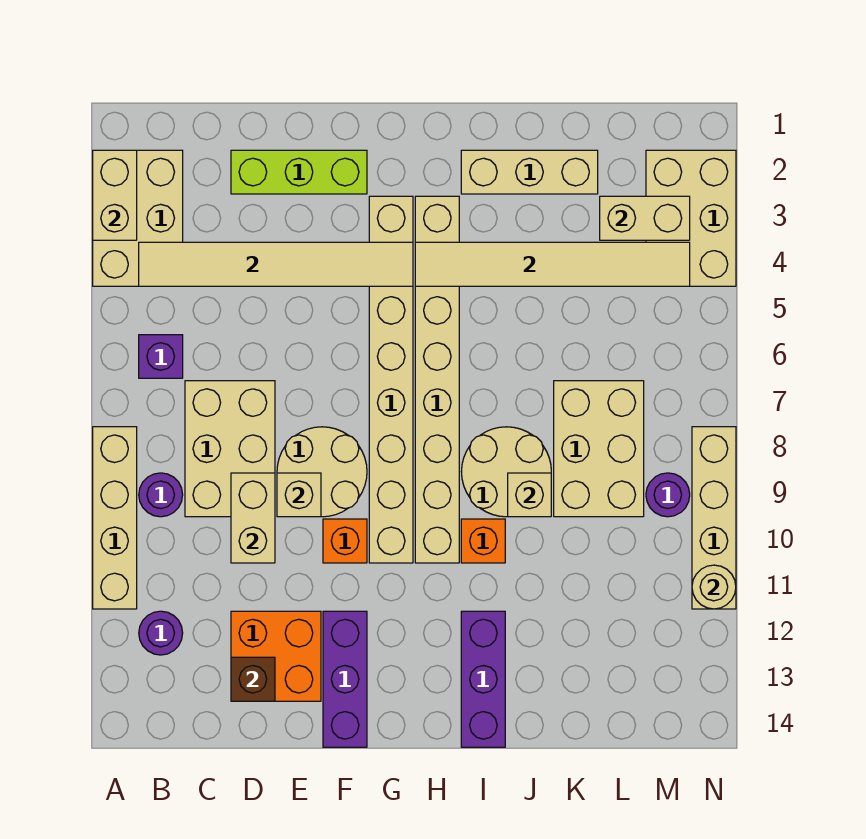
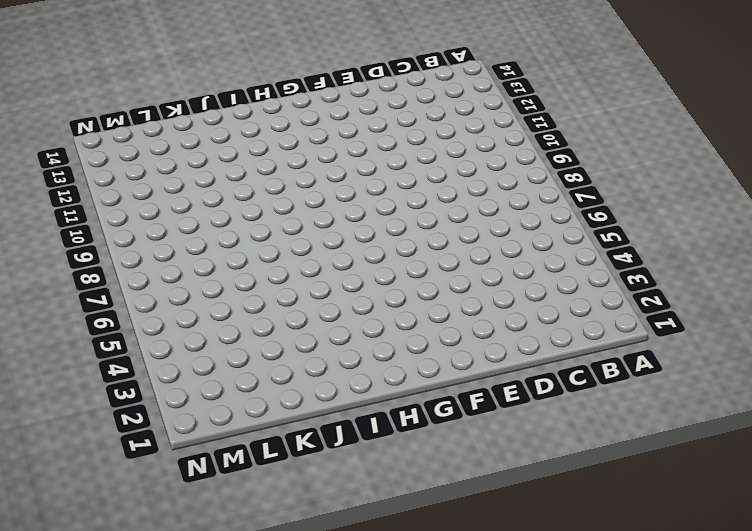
none -> tan brick A2:B4 level 1
none -> tan brick A8:A11 level 1
none -> purple brick B6 level 1
none -> purple round brick B9 level 1

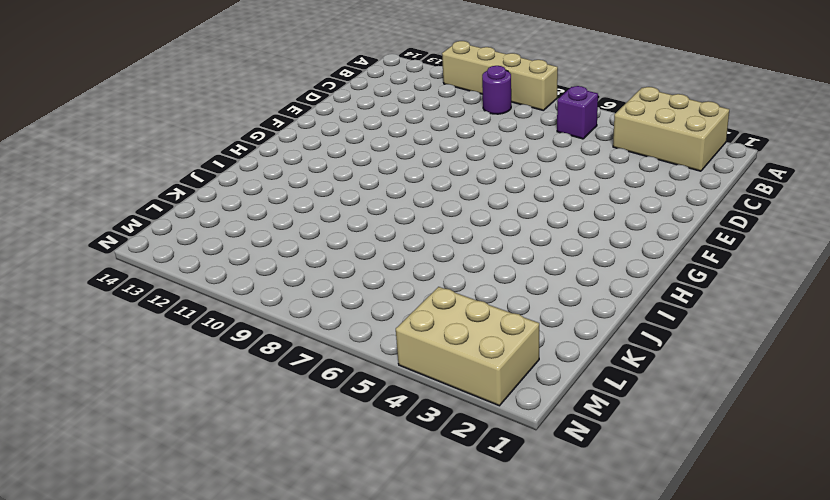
none -> purple round brick B12 level 1
none -> tan brick C7:D9 level 1
none -> lime brick D2:F2 level 1
none -> orange brick D12:E13 level 1

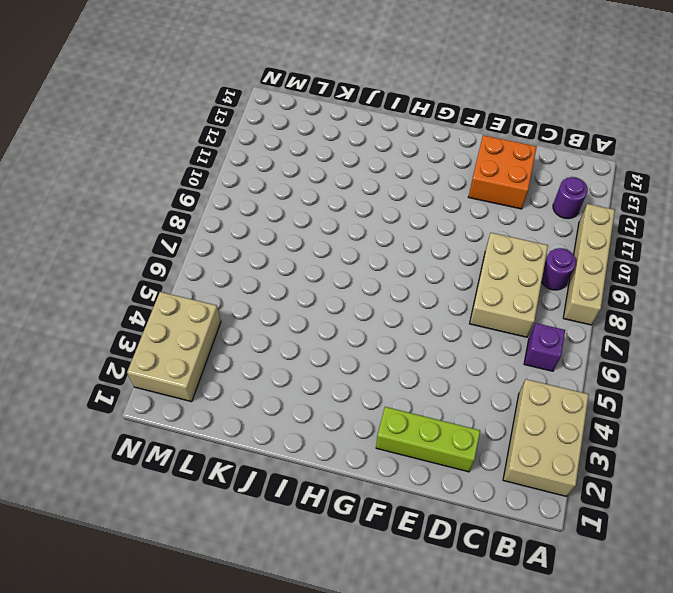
none -> tan round brick E8:F9 level 1
none -> orange brick F10 level 1
none -> purple brick F12:F14 level 1
none -> tan brick G3:G10 level 1

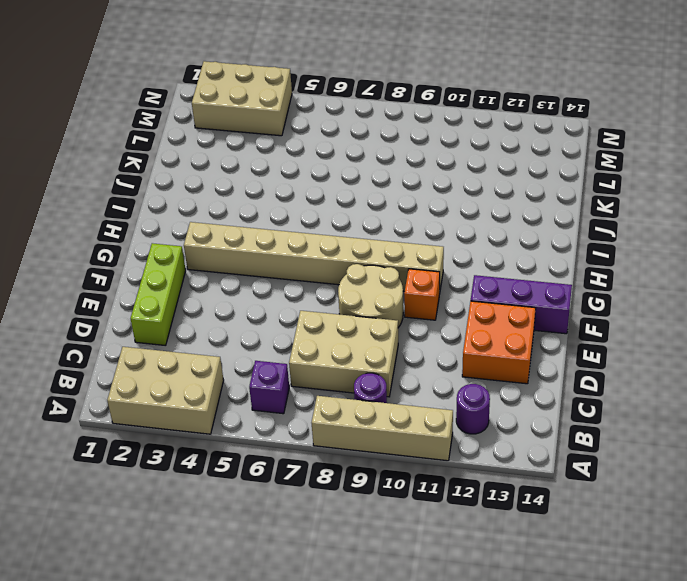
none -> tan brick H3:H10 level 1
none -> tan brick I2:K2 level 1
none -> tan round brick I8:J9 level 1
none -> orange brick I10 level 1

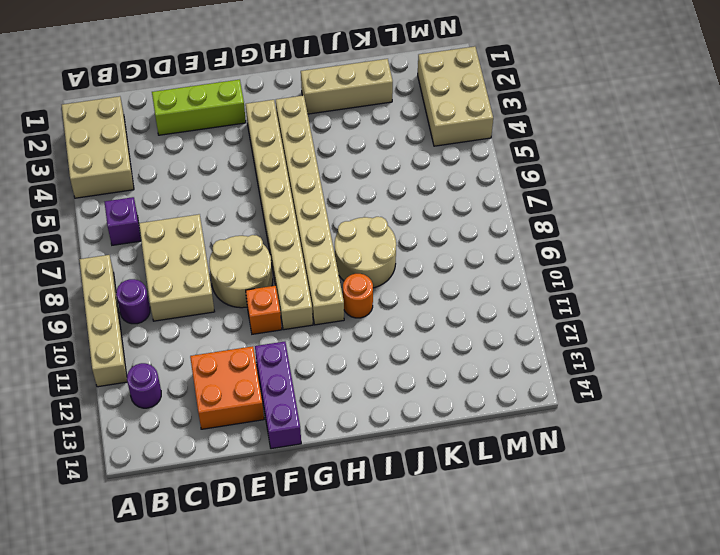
orange round brick I10 level 1 -> orange brick I10 level 1
none -> purple brick I12:I14 level 1
none -> tan brick K7:L9 level 1
none -> purple round brick M9 level 1
none -> tan brick N8:N11 level 1

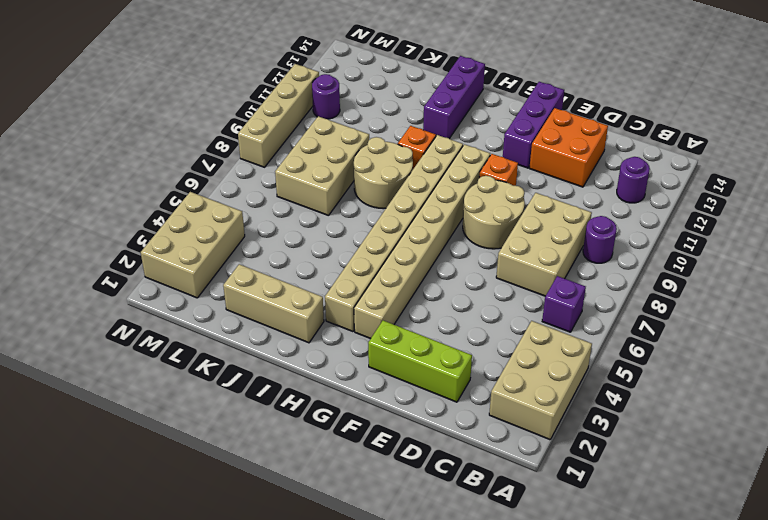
purple round brick M11 level 1 -> purple round brick M9 level 1
none -> tan brick A8:A11 level 1
none -> tan brick A2:A3 level 2
none -> tan tile B4:G4 level 2
none -> tan brick D9:D10 level 2

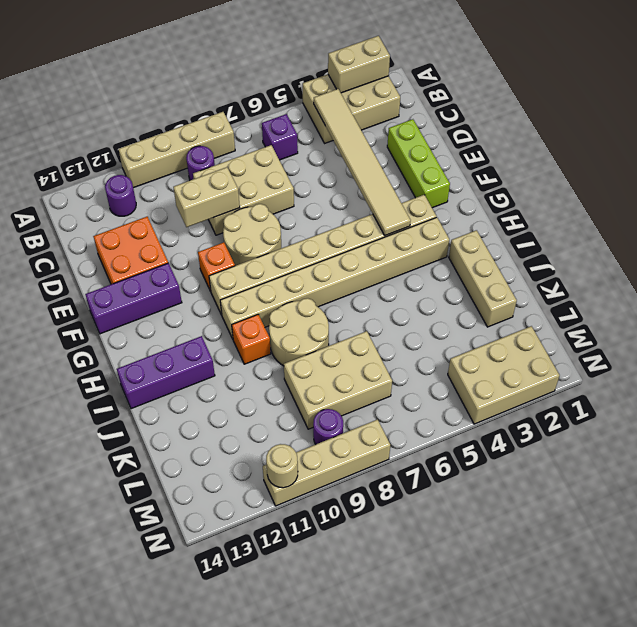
none -> brown brick D13 level 2
none -> tan brick E9 level 2
none -> tan tile H4:M4 level 2
none -> tan brick J9 level 2

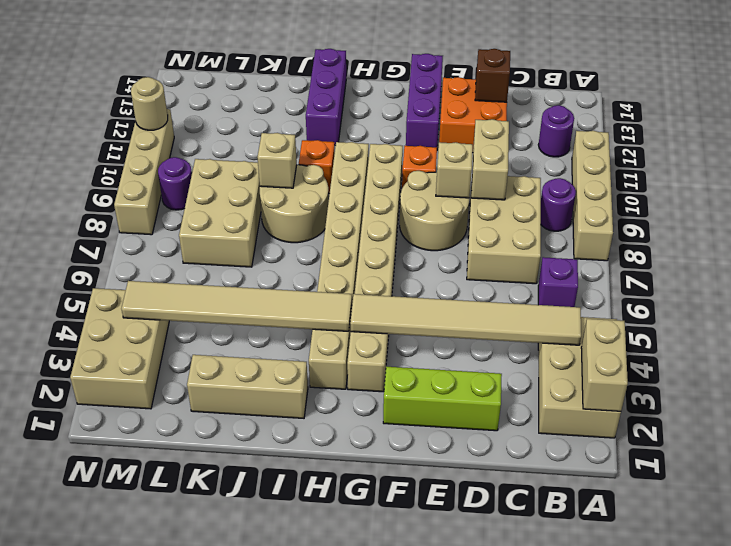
none -> tan brick L3:M3 level 2

